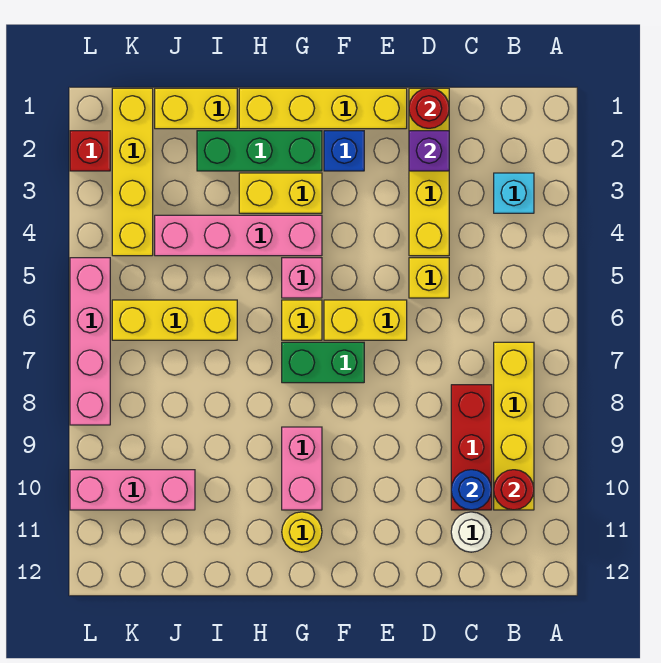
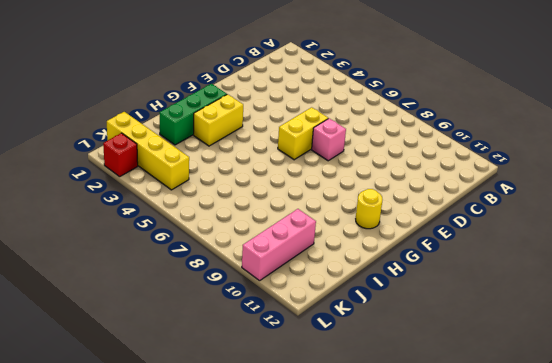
pink brick E7 level 1 -> pink brick G5 level 1
none -> cyan brick B3 level 1
none -> yellow brick B7:B10 level 1
none -> red brick C8:C10 level 1

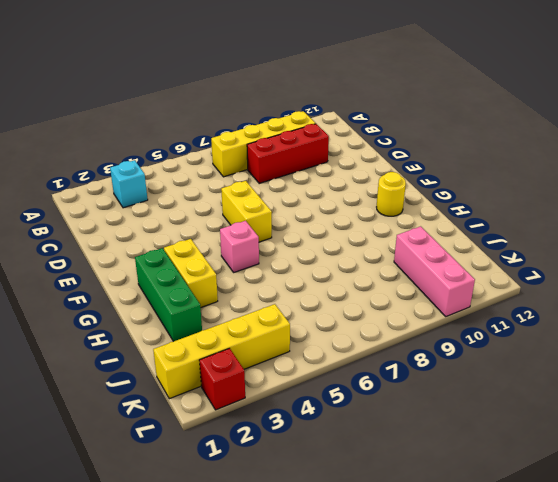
none -> white round brick C11 level 1
none -> yellow brick D1:D4 level 1
none -> yellow brick D5 level 1

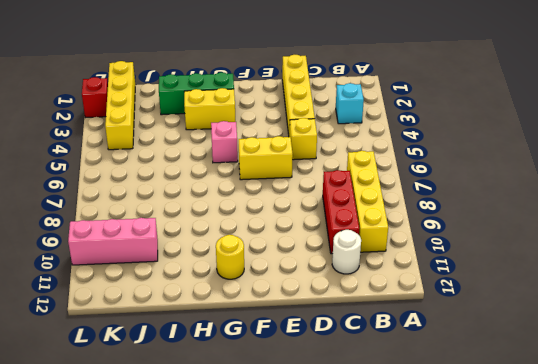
none -> yellow brick E1:H1 level 1
none -> blue brick F2 level 1
none -> green brick F7:G7 level 1

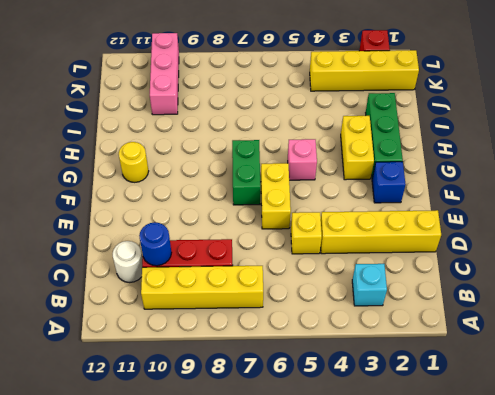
none -> yellow brick E1:H1 level 1
none -> pink brick G4:J4 level 1
none -> yellow brick G6 level 1

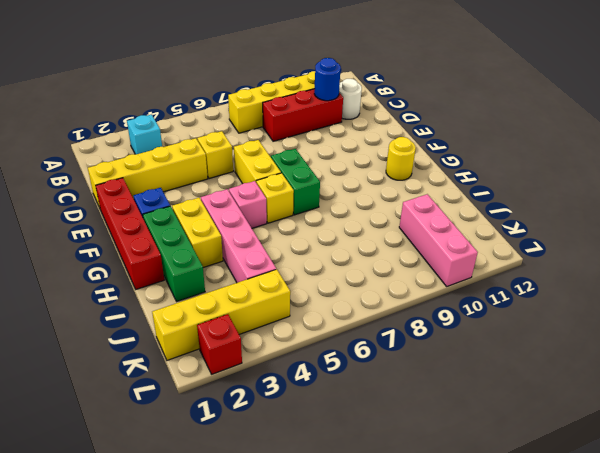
red brick E1:H1 level 1 -> yellow brick E1:H1 level 1
none -> pink brick G9:G10 level 1
none -> yellow brick I1:J1 level 1
none -> yellow brick I6:K6 level 1

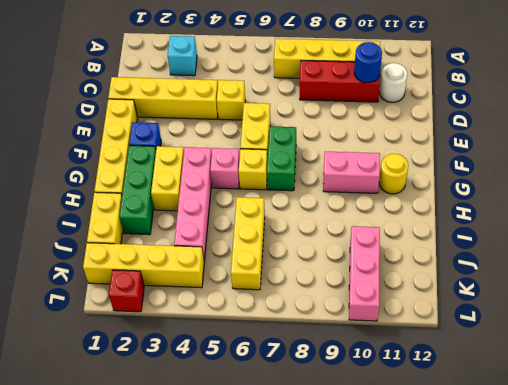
none -> pink brick L5:L8 level 1
none -> red round brick B10 level 2
none -> red round brick D1 level 2

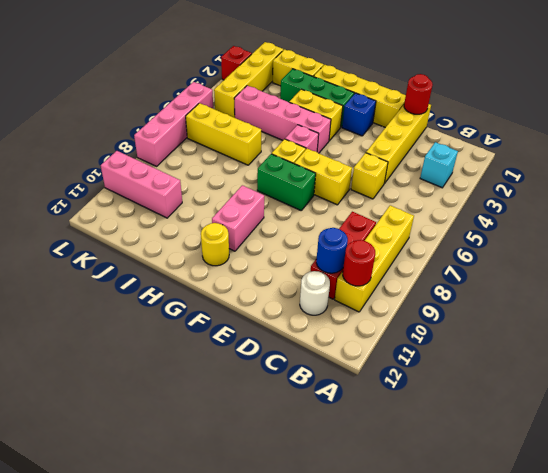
none -> purple brick D2 level 2

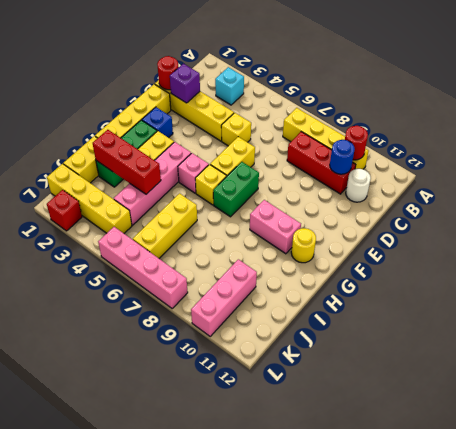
red brick I2:I4 level 2 -> none

